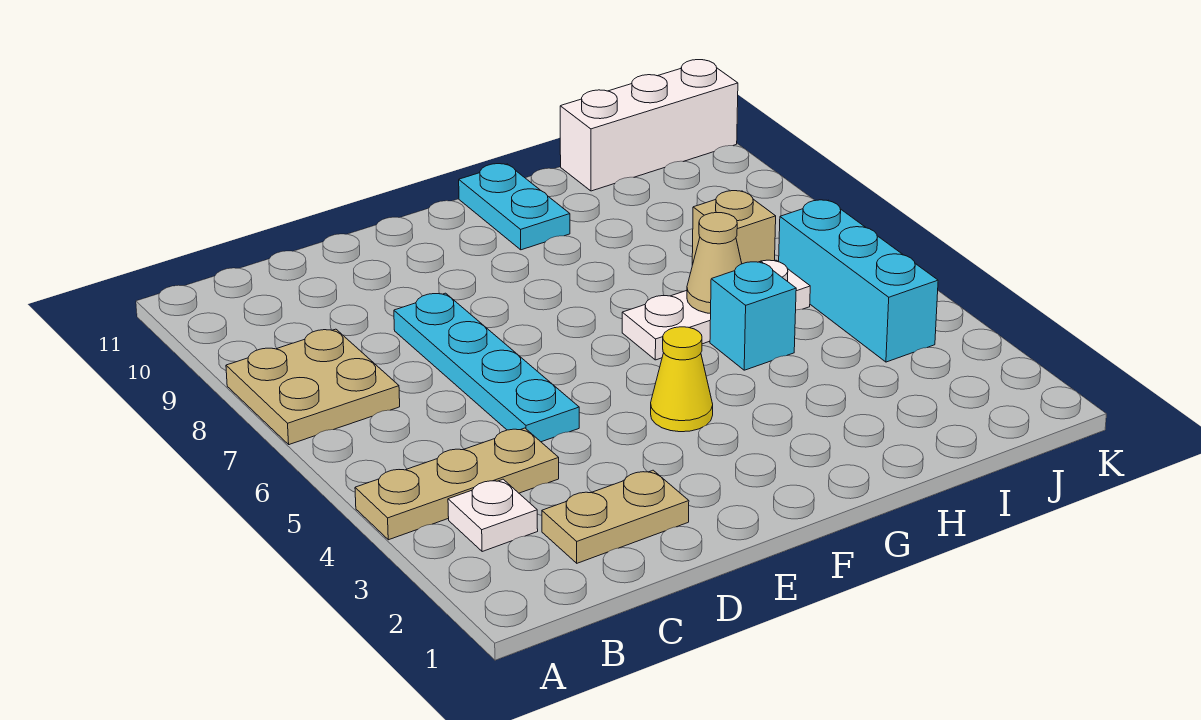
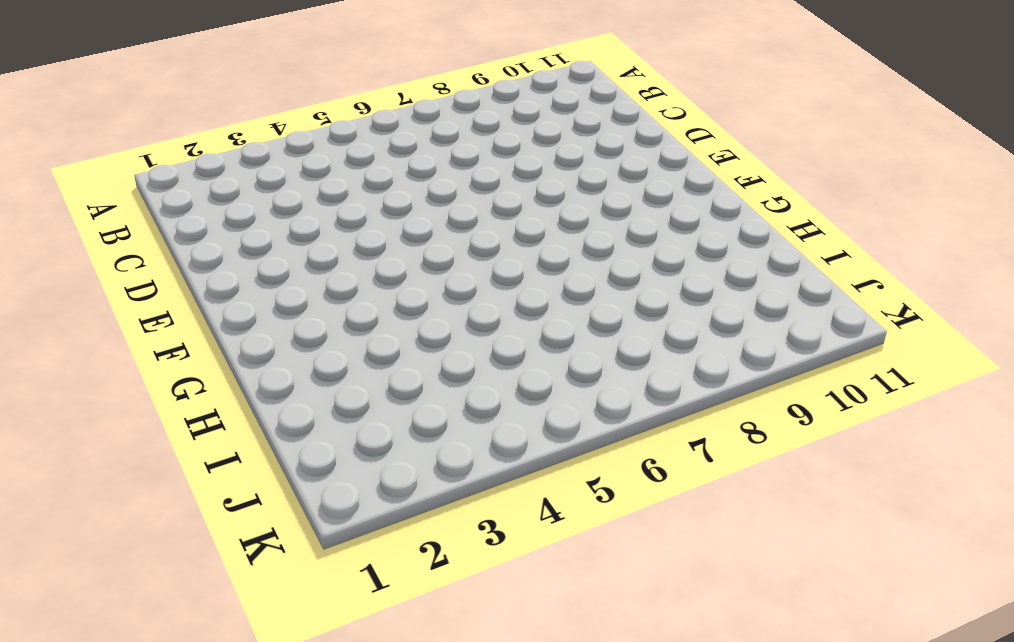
none -> tan plate A4:C4 level 1
none -> tan plate A7:B8 level 1
none -> white plate B3 level 1

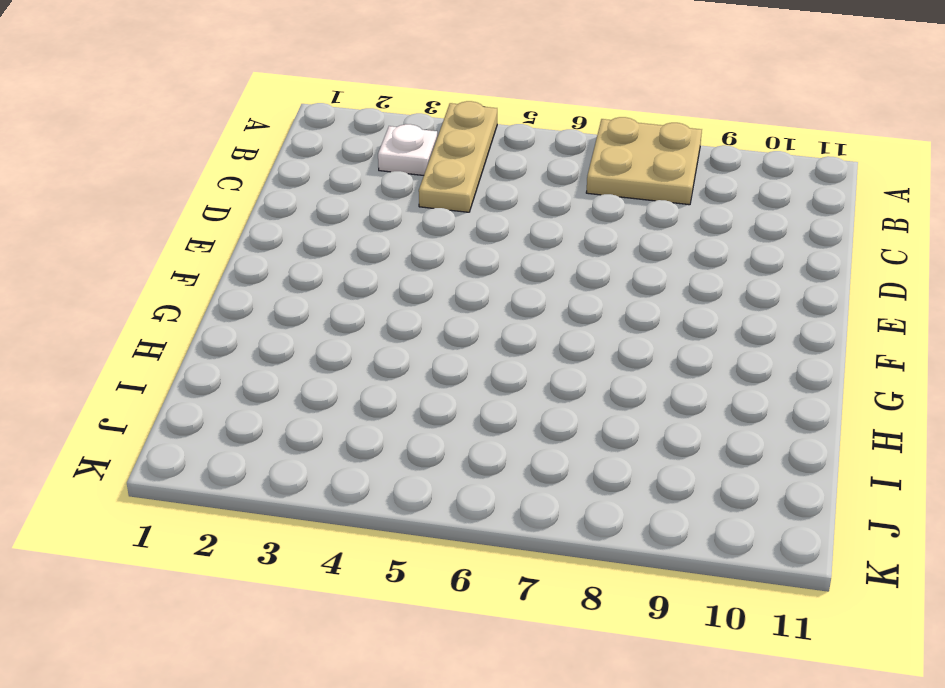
none -> tan plate C2:D2 level 1
none -> cyan plate D5:D8 level 1
none -> yellow cone F4 level 1

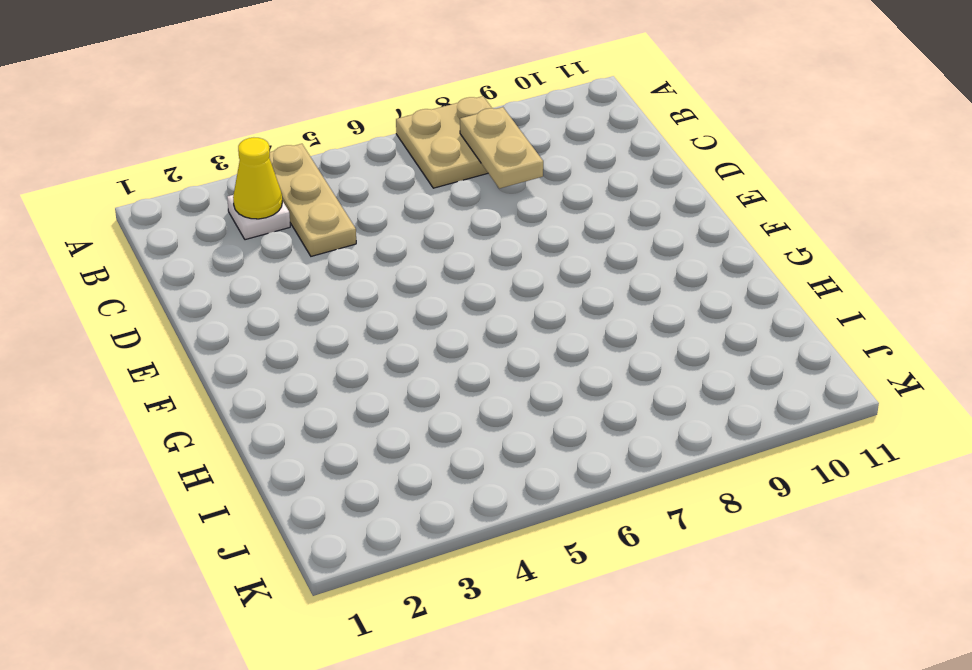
yellow cone B3 level 2 -> yellow cone F4 level 1
tan plate B8:C8 level 2 -> tan plate C2:D2 level 1
none -> cyan plate D5:D8 level 1
none -> white plate G6:I6 level 1
none -> cyan plate G10:G11 level 1

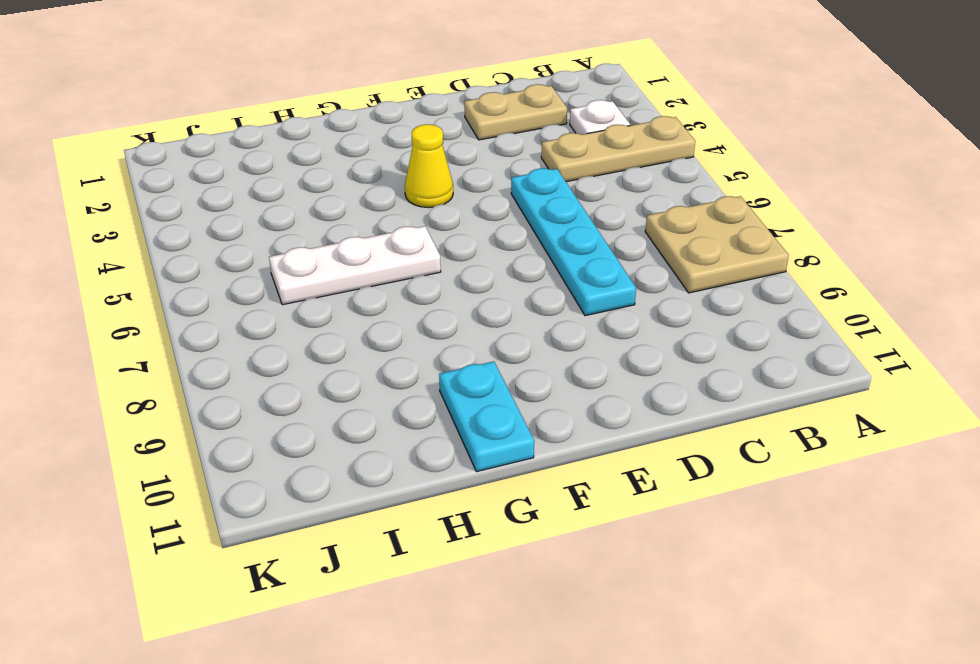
none -> cyan brick H5 level 1
none -> tan brick I7 level 1
none -> white brick I11:K11 level 1

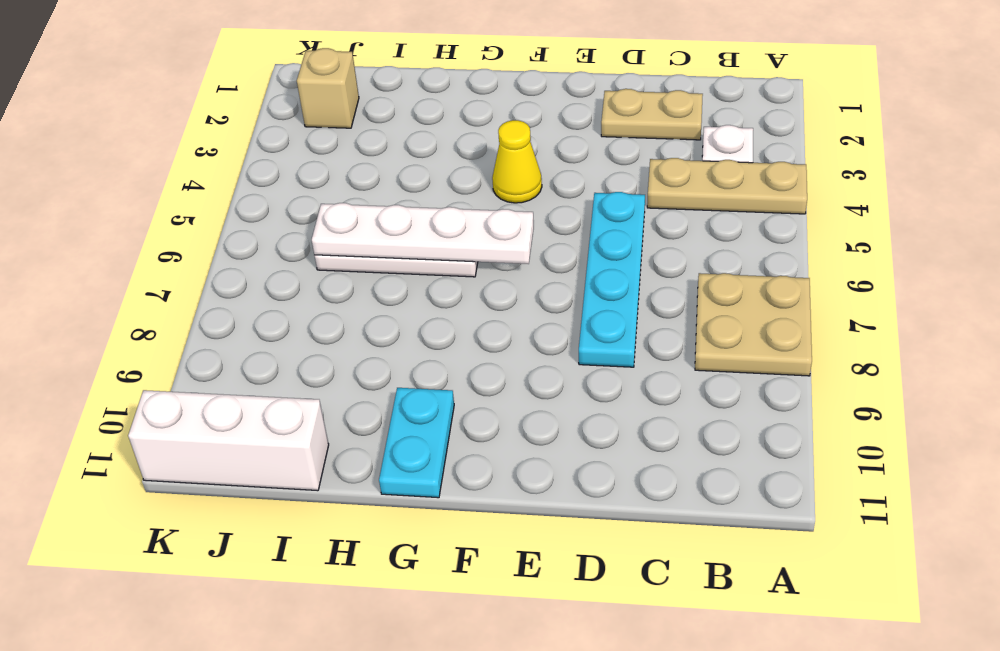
white plate F6:I6 level 2 -> tan cone H6 level 2
tan brick J2 level 1 -> tan brick I7 level 1
none -> cyan brick H5 level 1
none -> cyan brick J4:J6 level 1

